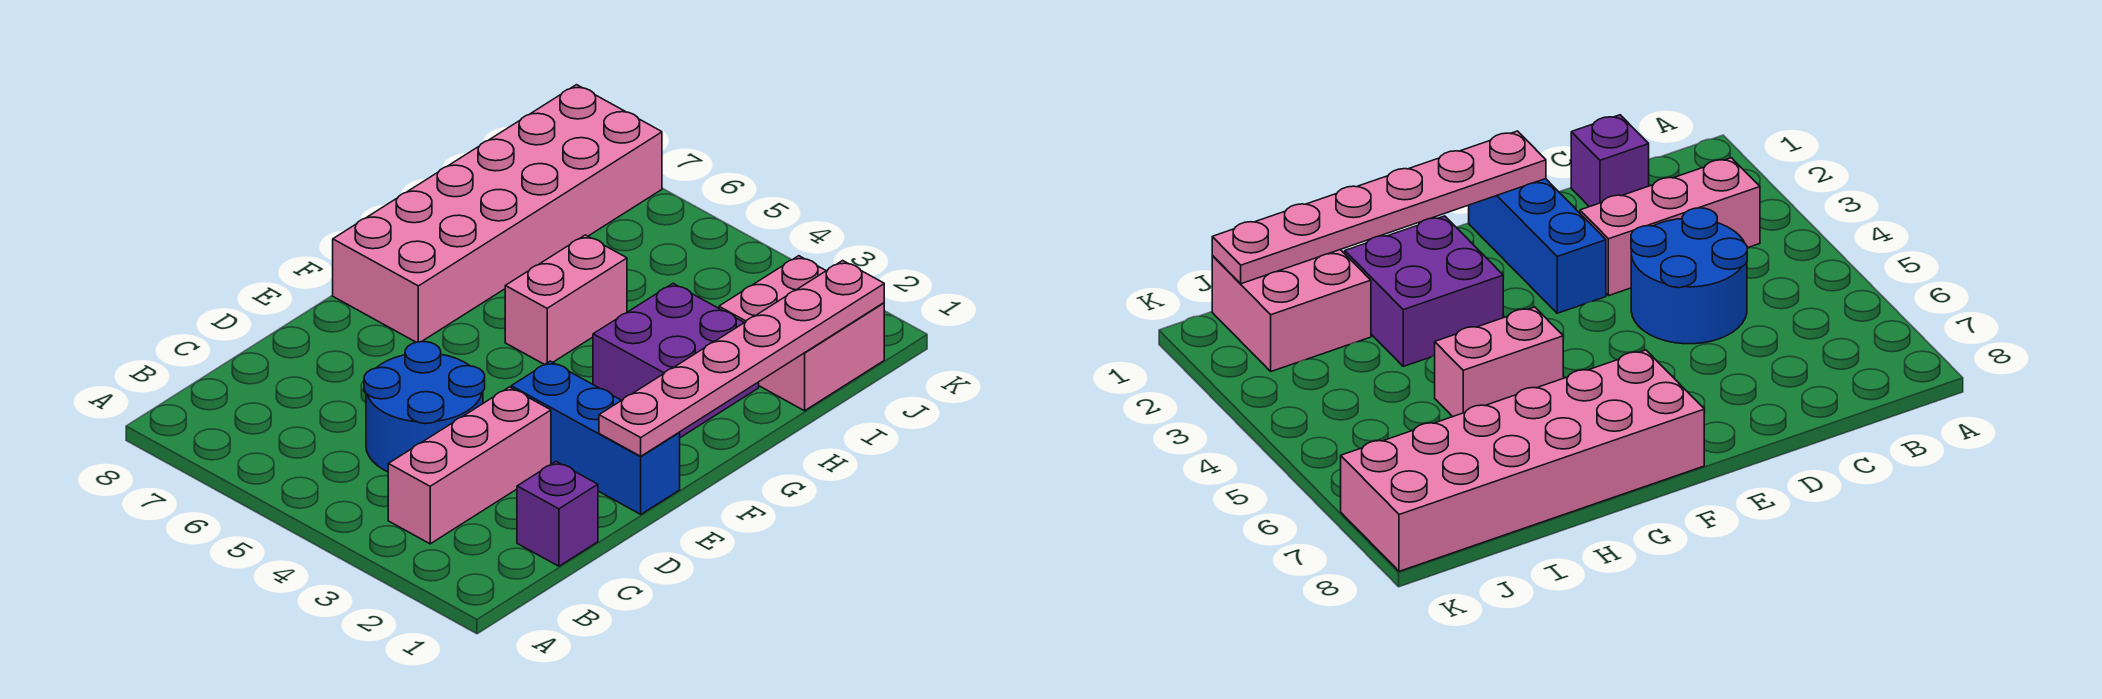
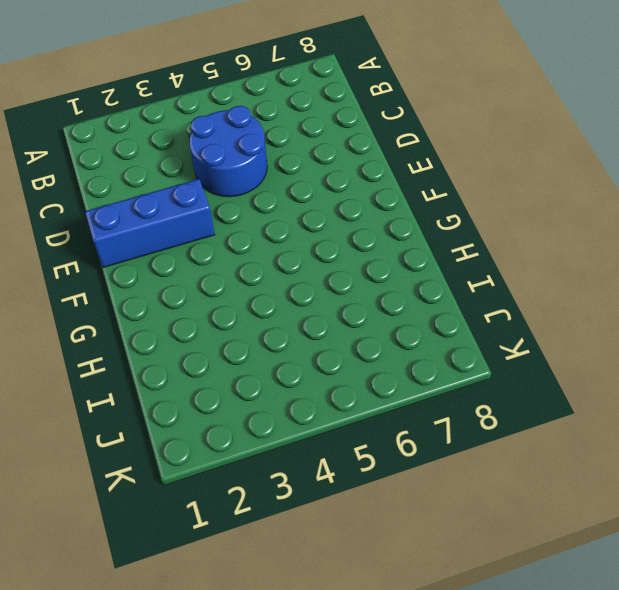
none -> pink brick B3:D3 level 1
none -> purple brick C1 level 1

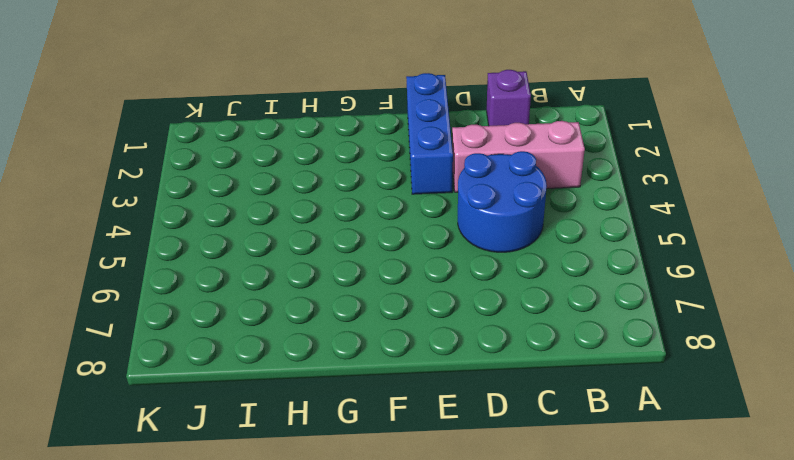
none -> pink brick F7:K8 level 1
none -> purple brick G2:H3 level 1

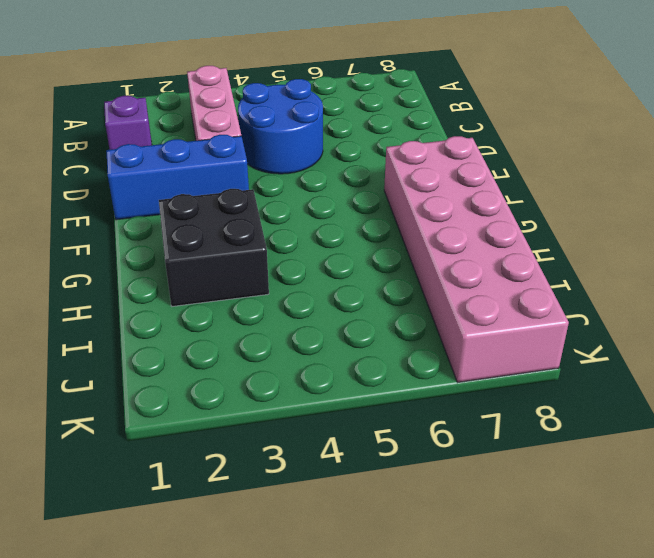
black brick G2:H3 level 1 -> purple brick G2:H3 level 1
none -> pink brick G5:H5 level 1
none -> pink brick I1:J2 level 1

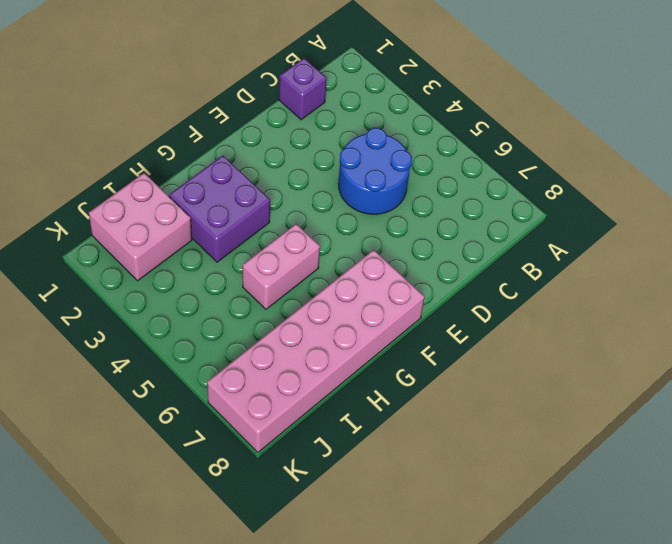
none -> pink brick B3:D3 level 1
none -> blue brick E1:E3 level 1

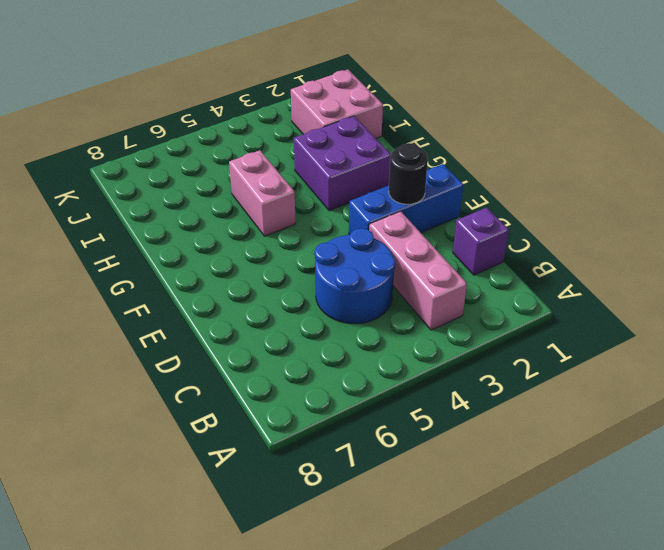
black round brick E2 level 2 -> none
none -> pink brick F7:K8 level 1
none -> pink plate E1:J1 level 2

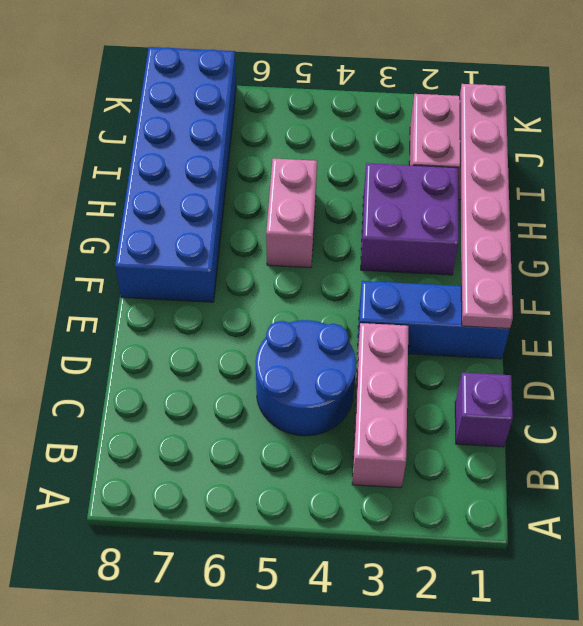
blue brick F7:K8 level 1 -> pink brick F7:K8 level 1

